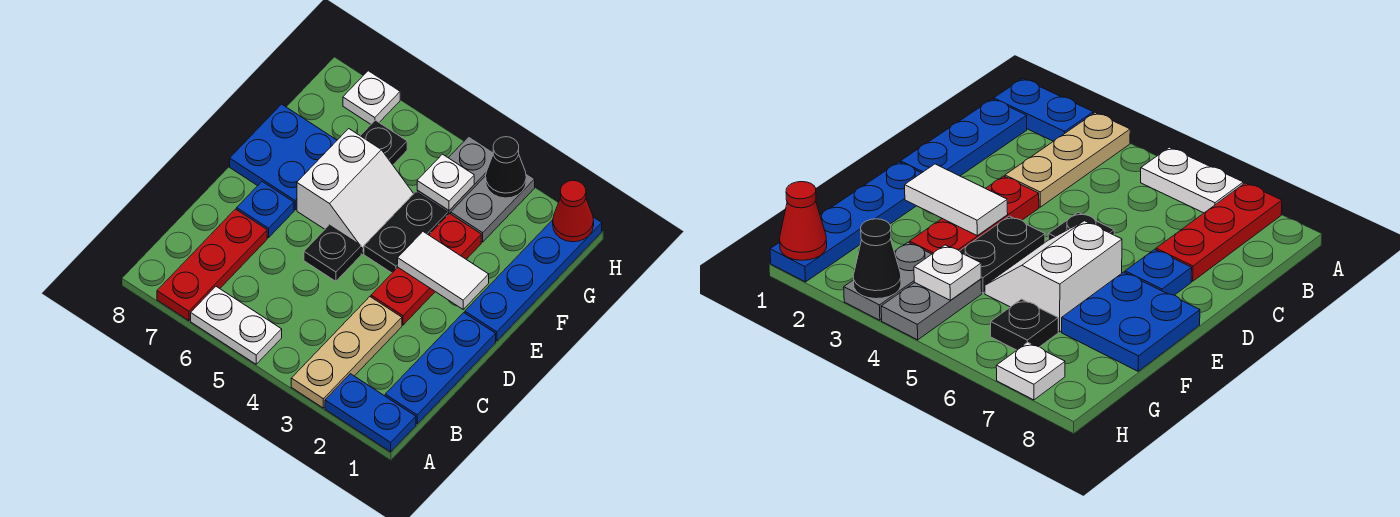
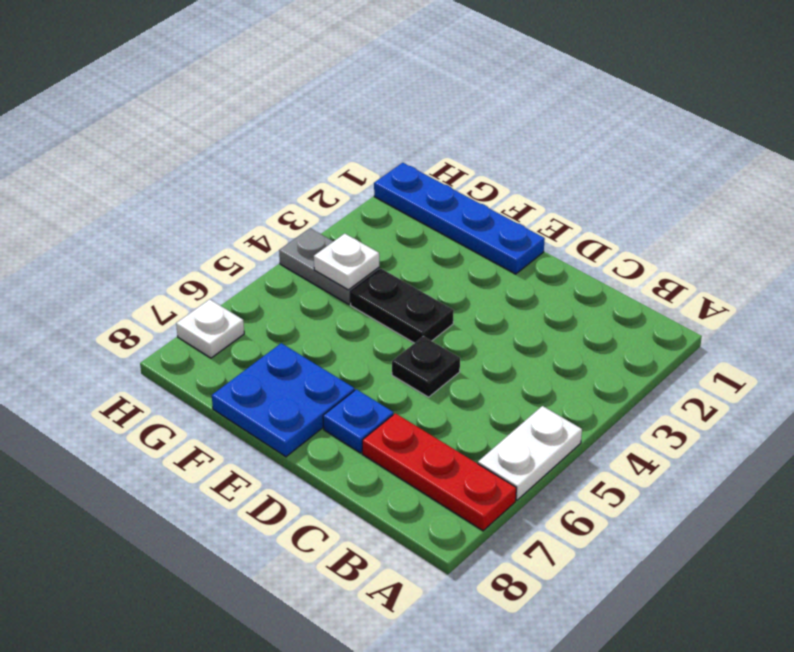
none -> blue plate A1:A2 level 1
none -> tan plate A3:C3 level 1
none -> blue plate B1:D1 level 1

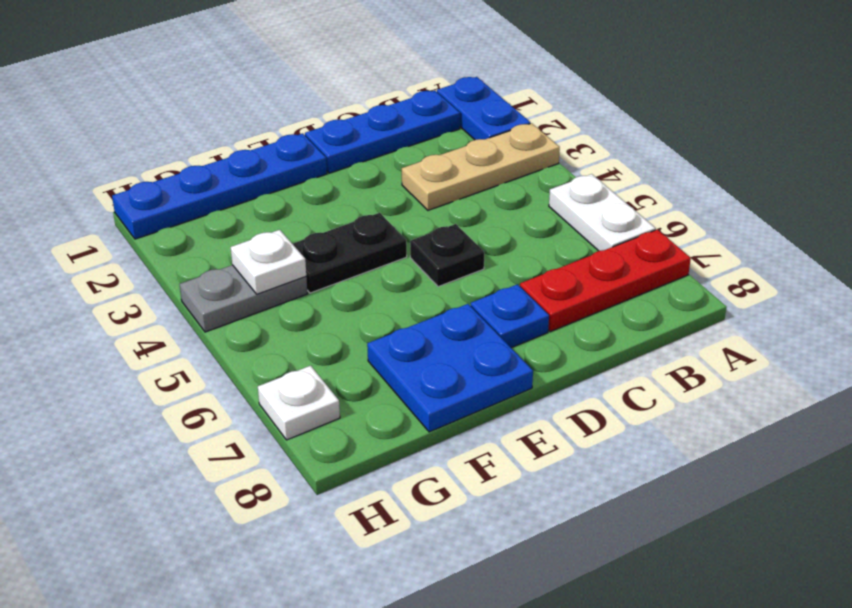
none -> red plate D3:F3 level 1
none -> white slope E5:F6 level 1 top 6
none -> grey plate G3:H3 level 1

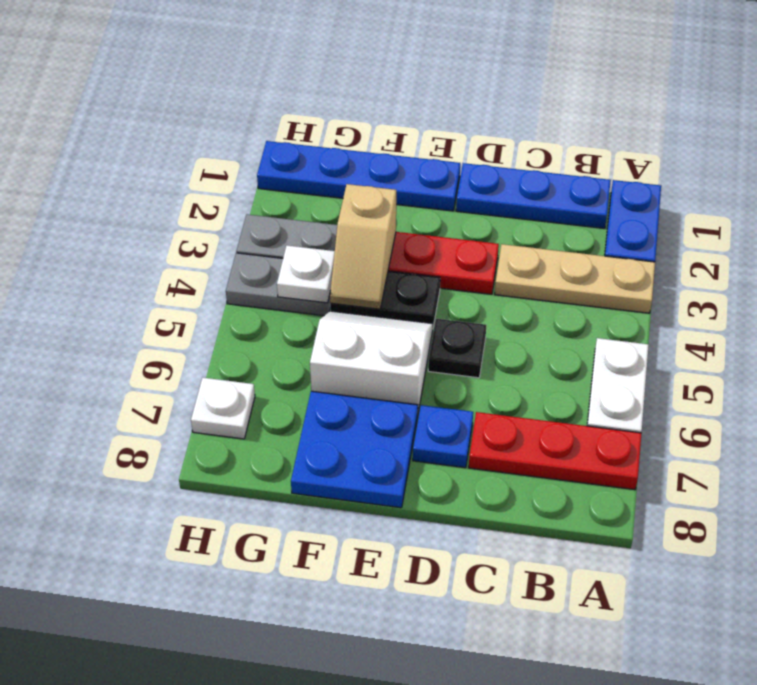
tan slope F3:F4 level 2 top 3 -> none
none -> black plate G6 level 1
none -> white tile E2:E3 level 2
none -> red cone H1 level 2

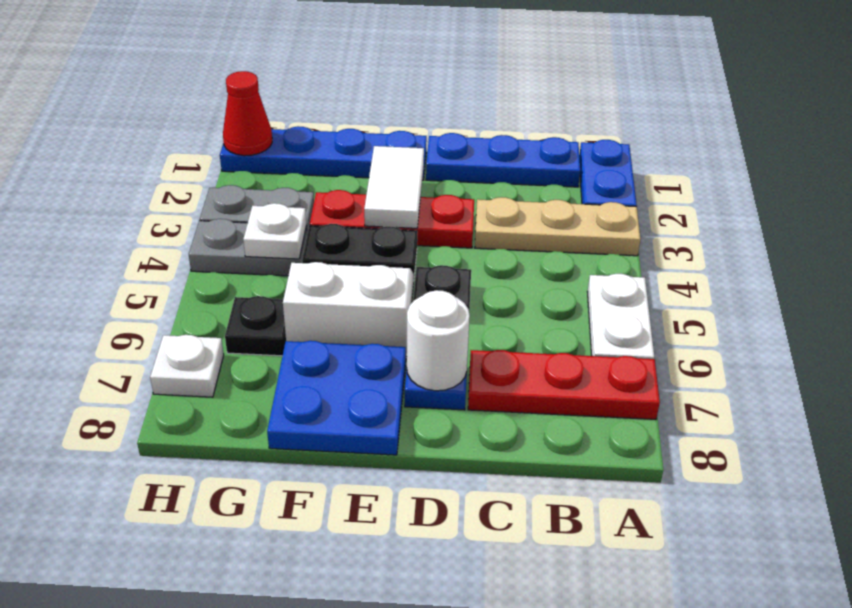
white round brick D7 level 2 -> none
none -> black cone H3 level 2

